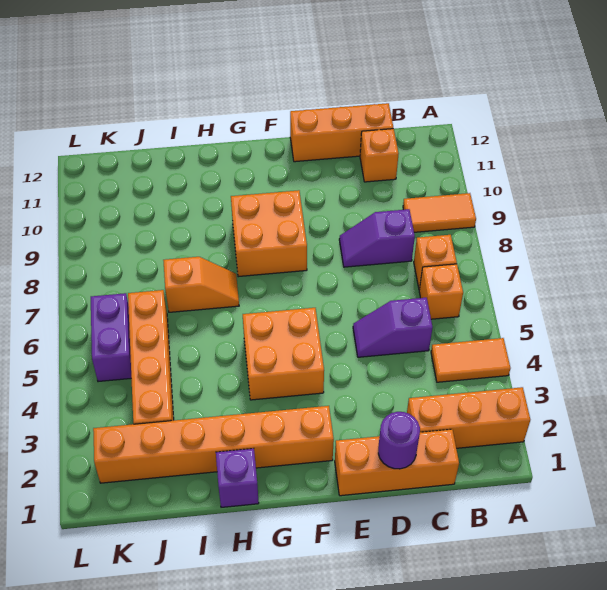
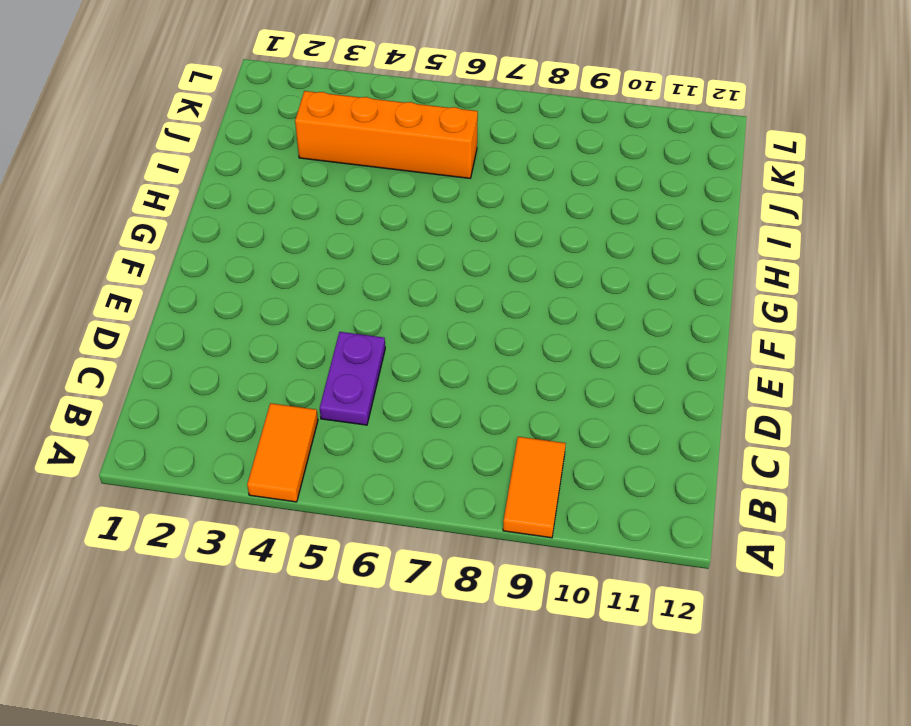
purple plate C5:D5 level 1 -> purple slope C5:D5 level 1 top C
none -> orange brick A2:C2 level 1
none -> orange brick B6 level 1
none -> orange brick B7 level 1

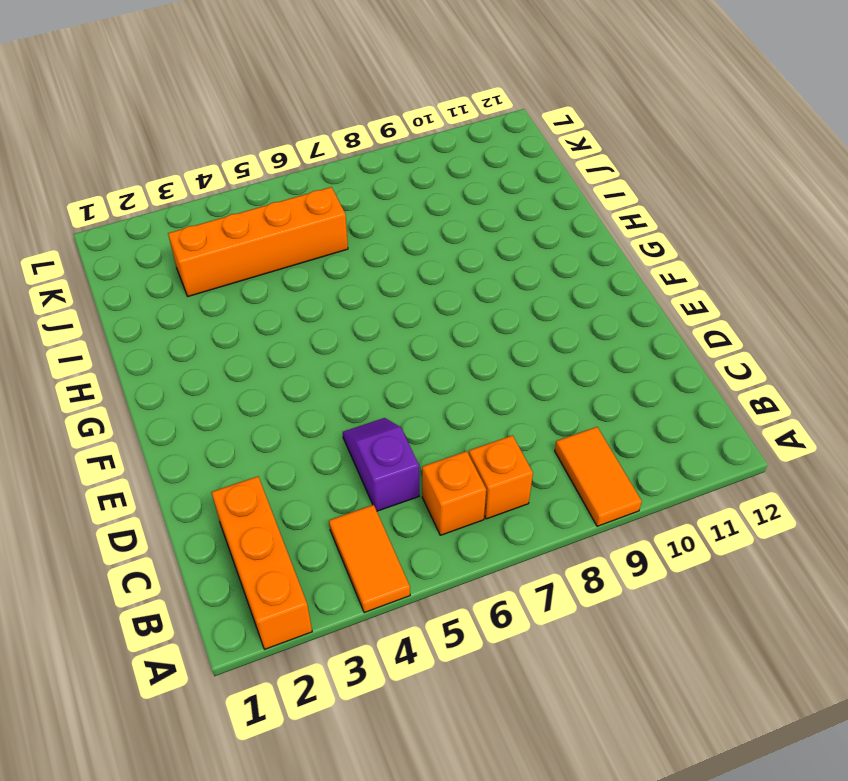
none -> orange brick C1:E1 level 1
none -> purple slope C8:D8 level 1 top C
none -> orange brick C11 level 1

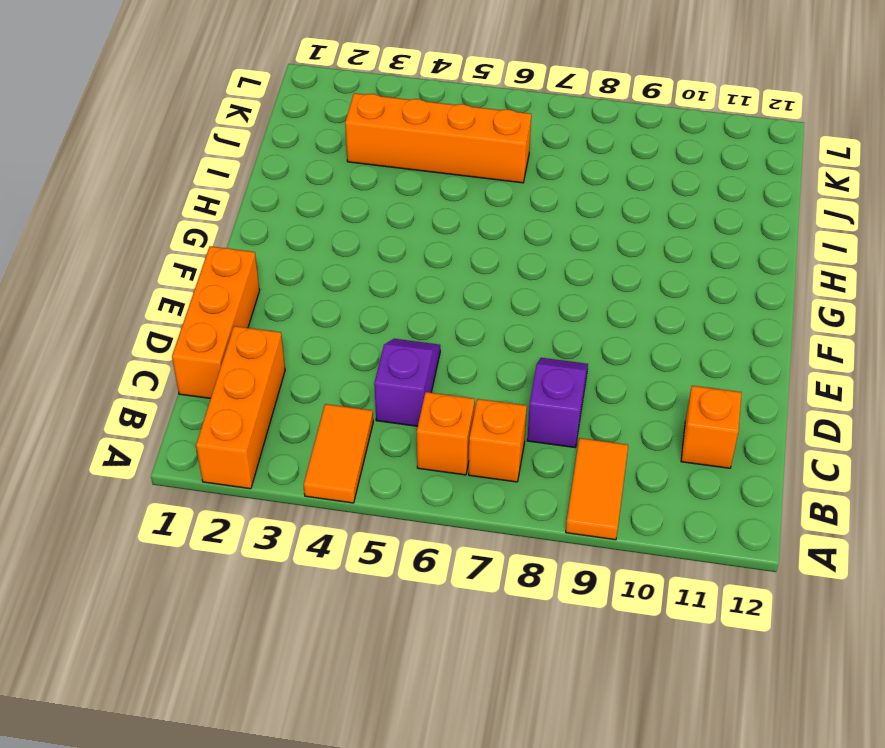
none -> orange brick C12:E12 level 1
none -> orange brick F2:K2 level 1
none -> orange brick F4:G5 level 1

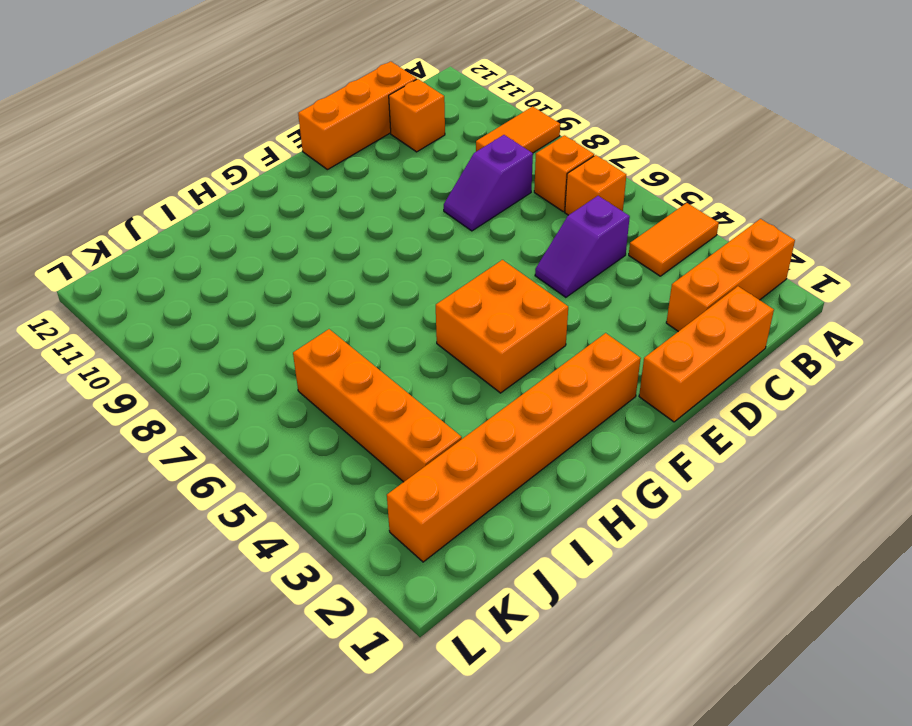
none -> orange brick F8:G9 level 1
none -> purple brick H1 level 1
none -> orange slope H7:I7 level 1 top I

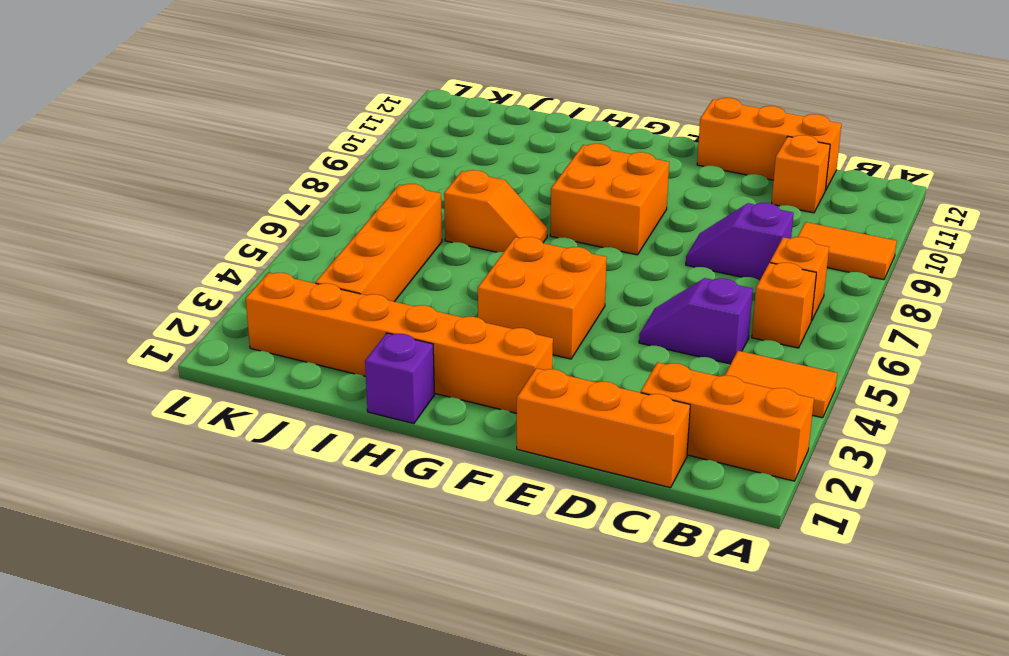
none -> purple brick K5:K6 level 1
none -> purple round brick D1 level 2

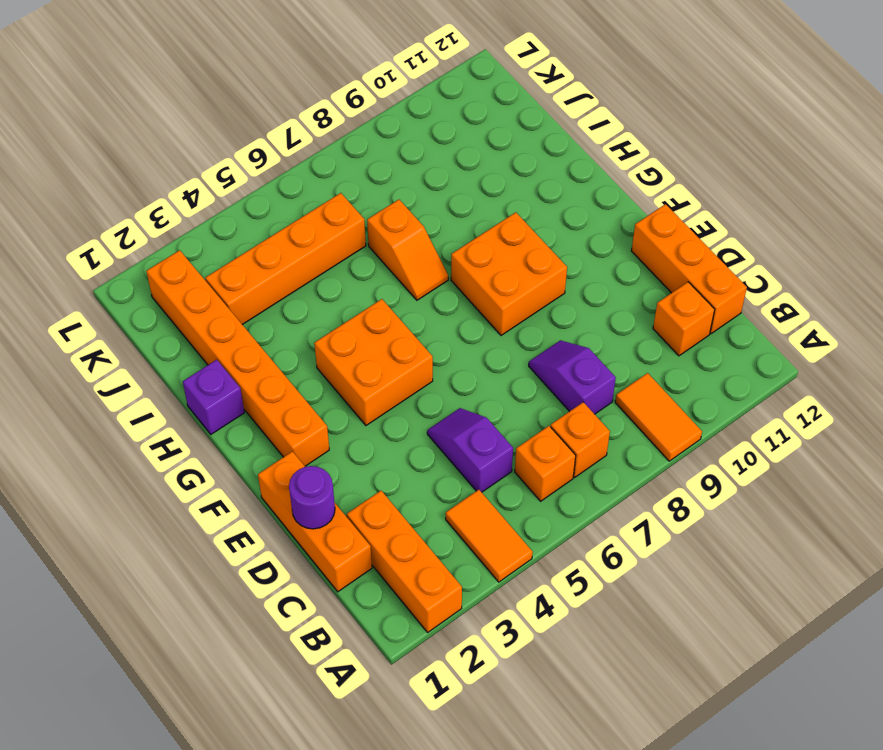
none -> purple brick K5:K6 level 1

